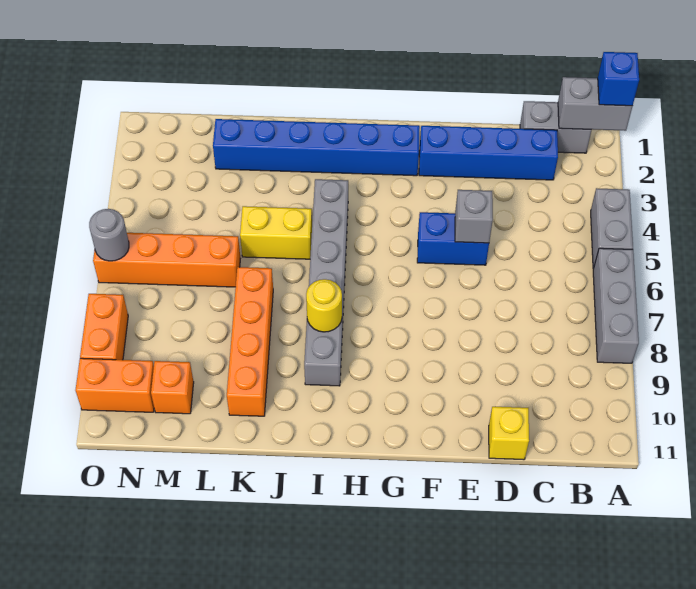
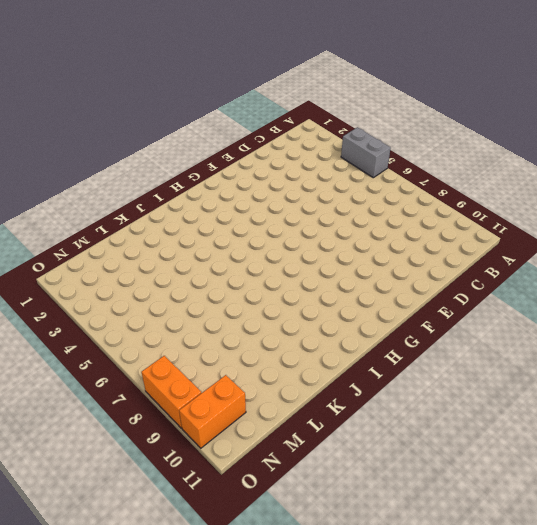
none -> grey brick A6:A8 level 1
none -> grey brick B1:C1 level 1
none -> blue brick C2:F2 level 1

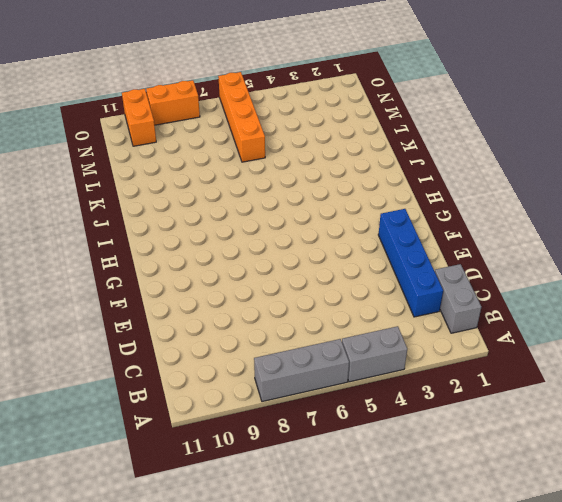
none -> yellow brick D11 level 1
none -> blue brick E5:F5 level 1
none -> blue brick G2:L2 level 1

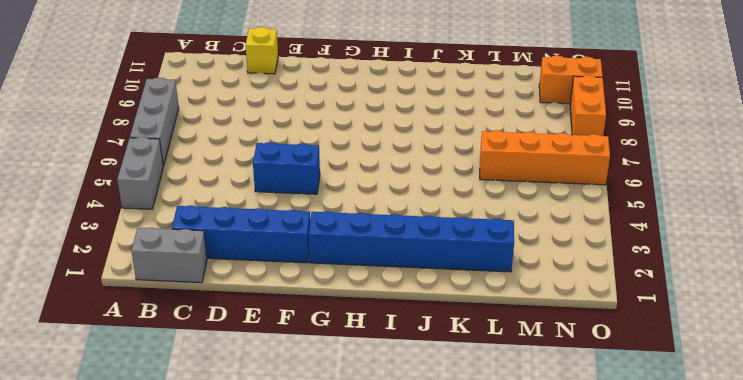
none -> grey brick I4:I9 level 1
none -> yellow brick J5:K5 level 1
none -> orange brick K7:K10 level 1

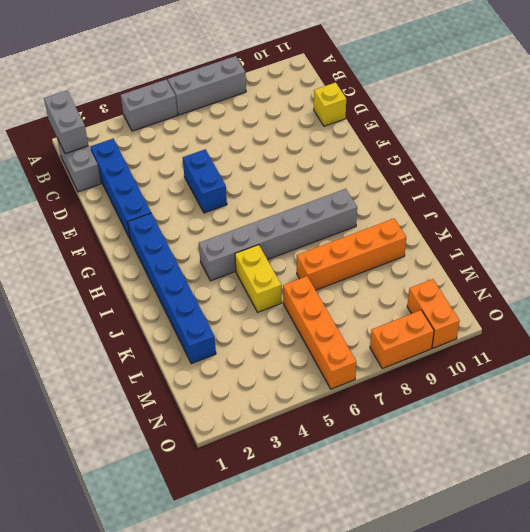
none -> orange brick M10 level 1
none -> grey brick E5 level 2
none -> yellow round brick I8 level 2

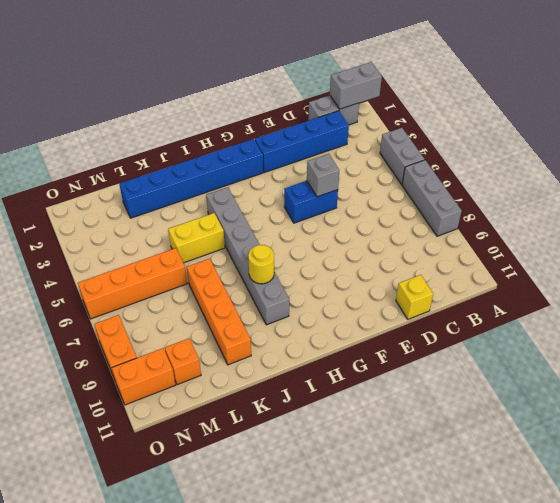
none -> grey round brick O6 level 2
none -> blue brick A1 level 3

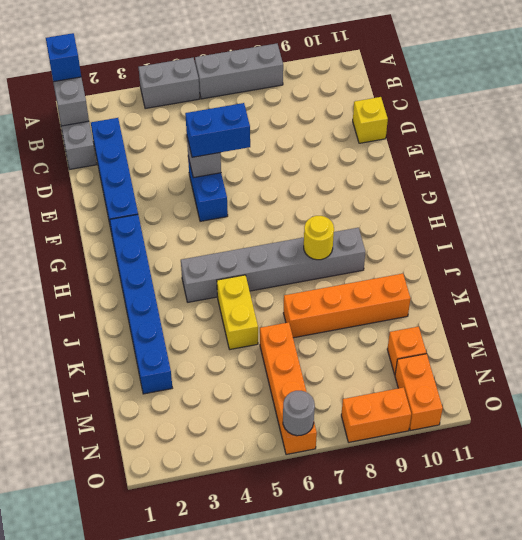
blue brick E5:E6 level 3 -> none

